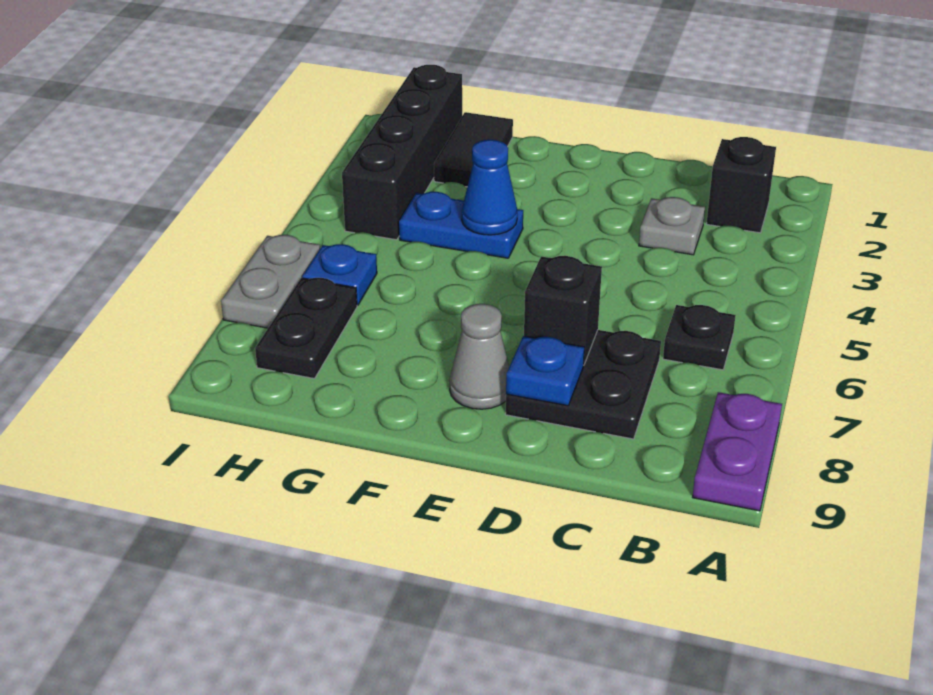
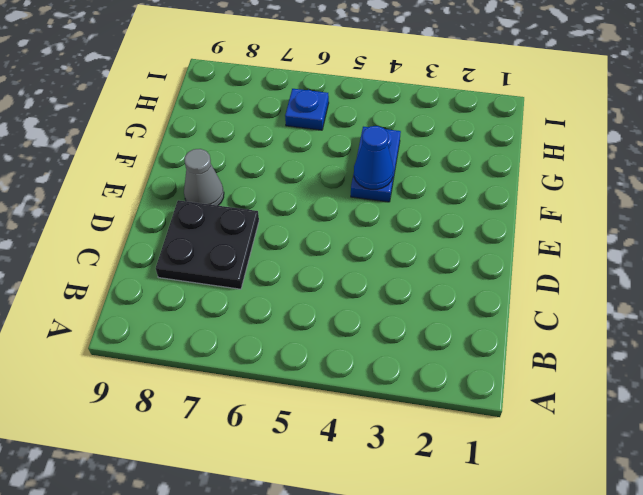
none -> purple plate A8:A9 level 1
none -> black brick B2 level 1
none -> black plate B6 level 1

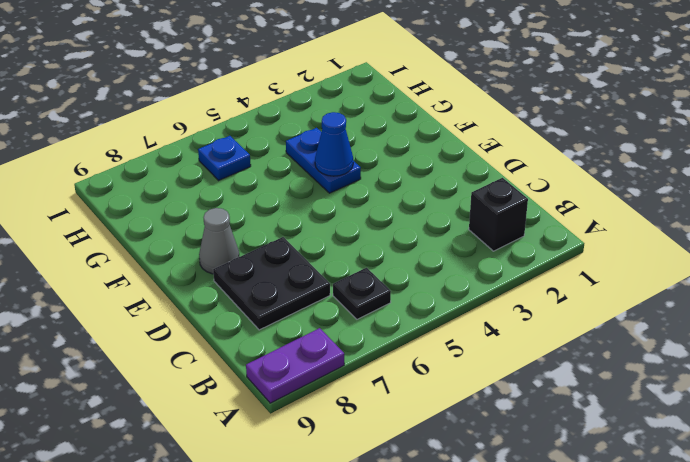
none -> grey plate C3 level 1
none -> black tile G1:G2 level 1
none -> black brick H1:H4 level 1

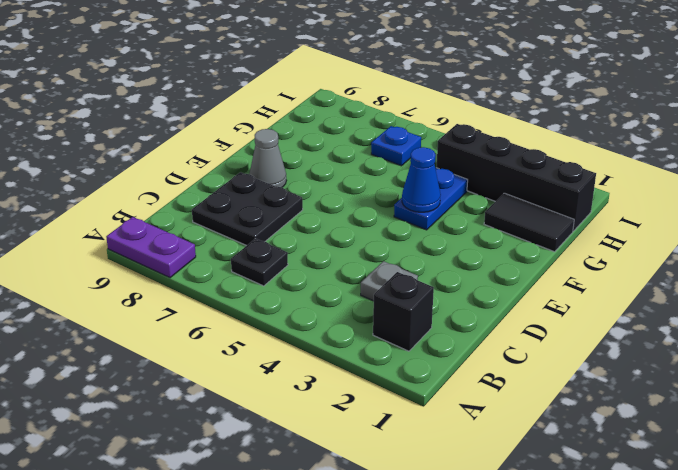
none -> black plate H7:H8 level 1
none -> grey plate I6:I7 level 1
none -> black brick D7 level 2

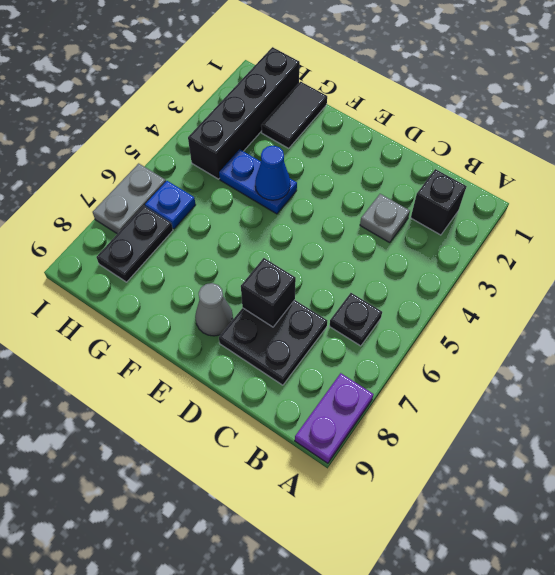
none -> blue plate D8 level 2

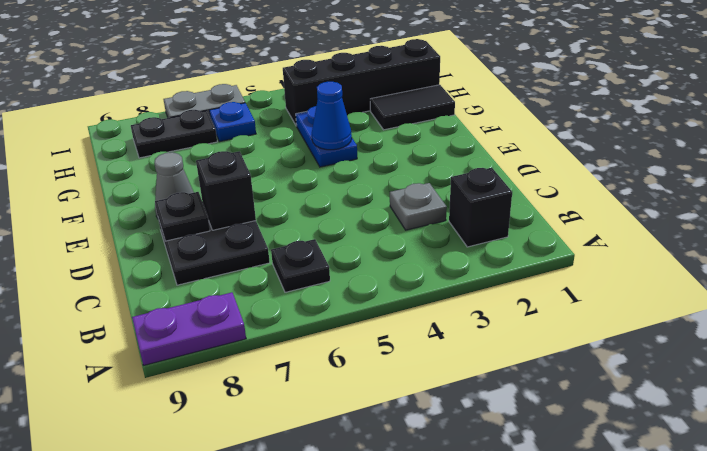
black plate D8 level 2 -> blue plate D8 level 2

